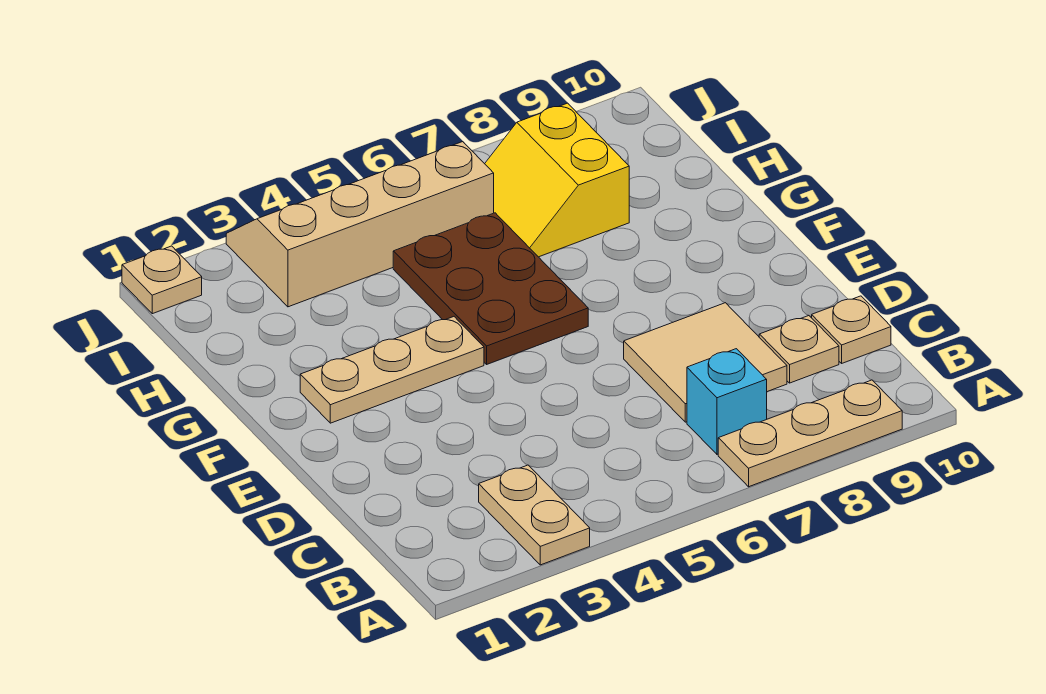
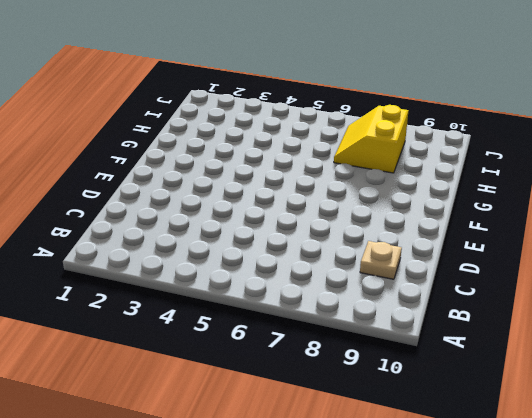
none -> tan plate A3:B3 level 1
none -> tan plate A7:A9 level 1

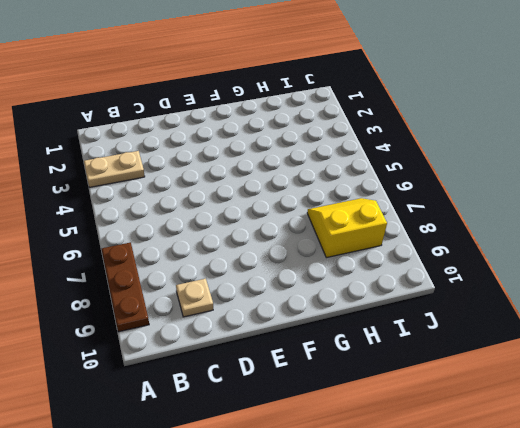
brown plate A7:A9 level 1 -> tan plate A7:A9 level 1
none -> cyan brick B7 level 1
none -> tan tile C7:D8 level 1

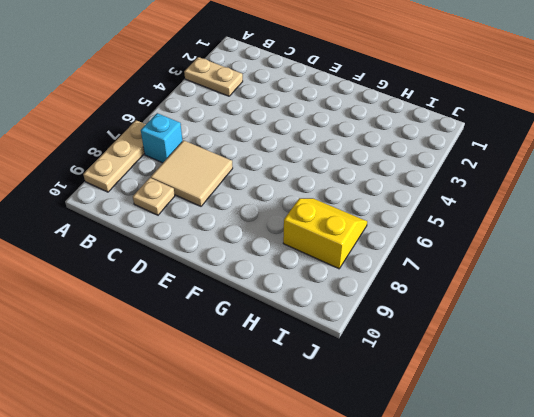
none -> tan plate C10 level 1
none -> tan plate F2:F4 level 1

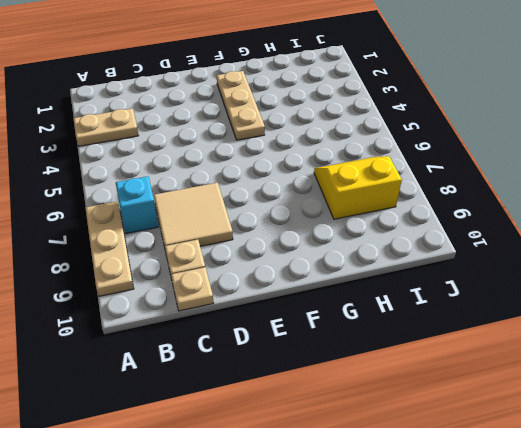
none -> brown plate F5:H6 level 1
none -> tan slope I3:J6 level 1 top I

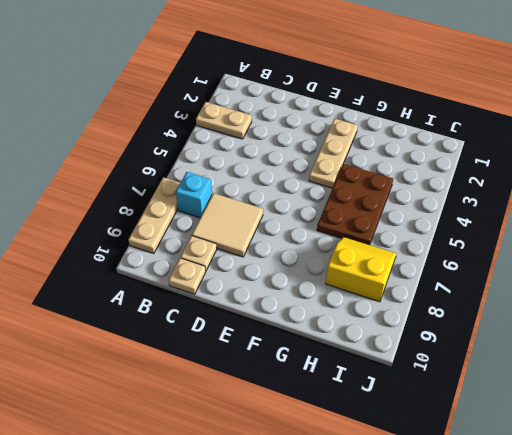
brown plate G4:H6 level 1 -> brown plate F5:H6 level 1
none -> tan slope I3:J6 level 1 top I
none -> tan plate J1 level 1

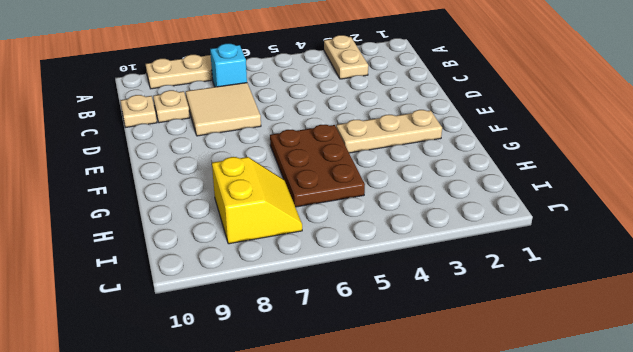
none -> tan slope I3:J6 level 1 top I
none -> tan plate J1 level 1

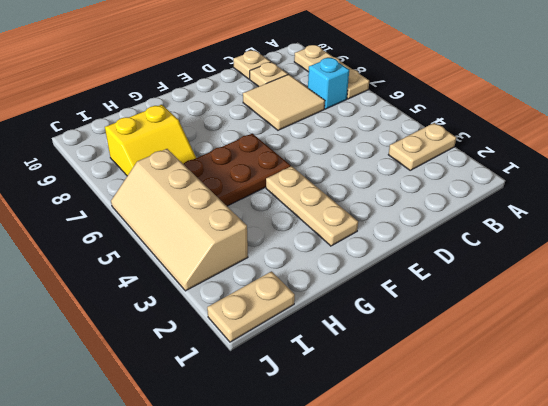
tan plate I1:J1 level 1 -> tan plate J1 level 1

